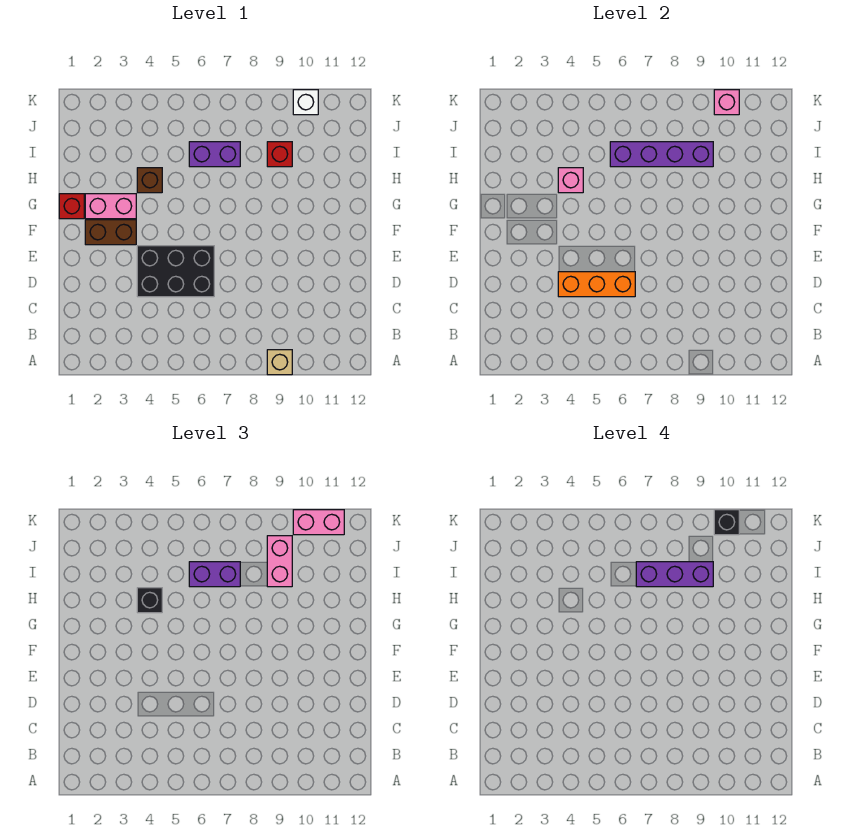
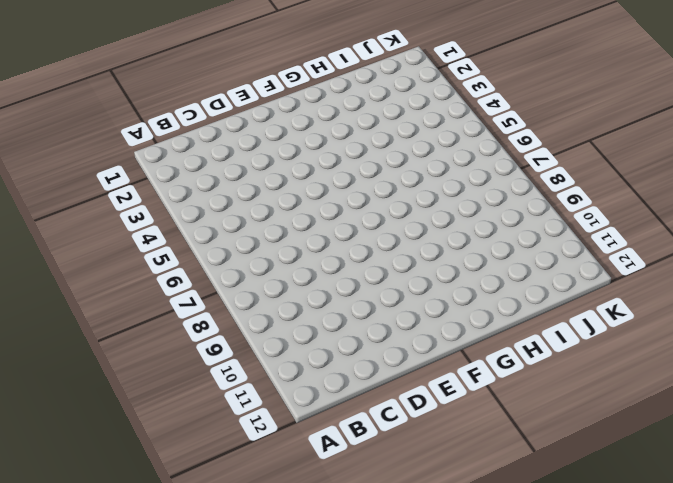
none -> tan brick A9 level 1
none -> black brick D4:E6 level 1
none -> brown brick F2:F3 level 1

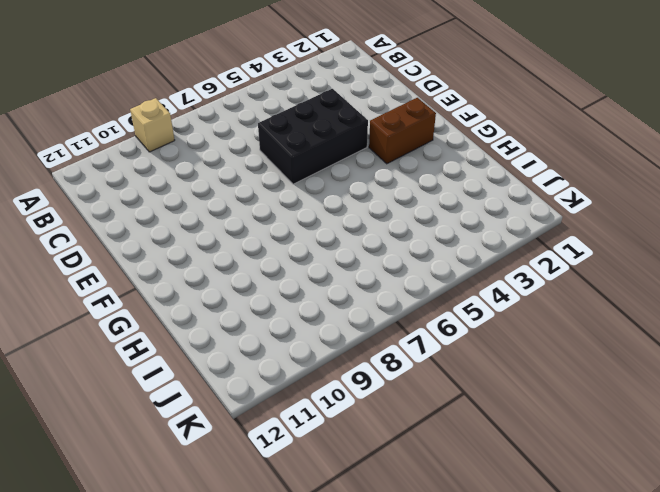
none -> red brick G1 level 1
none -> pink brick G2:G3 level 1
none -> brown brick H4 level 1

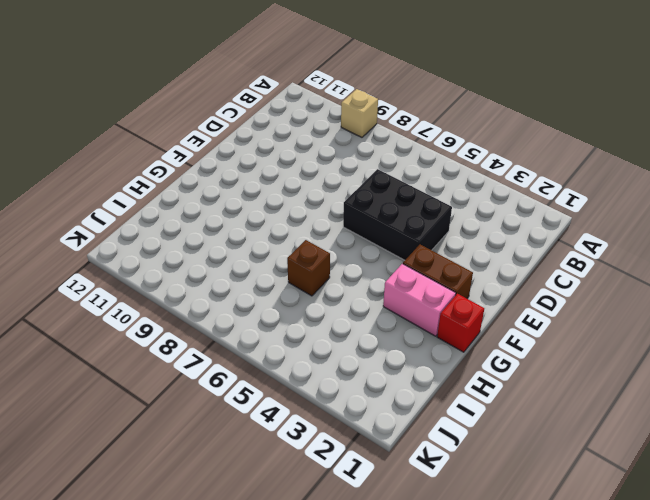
brown brick H6 level 1 -> brown brick H4 level 1
none -> purple brick I6:I7 level 1
none -> red brick I9 level 1
none -> white brick K10 level 1

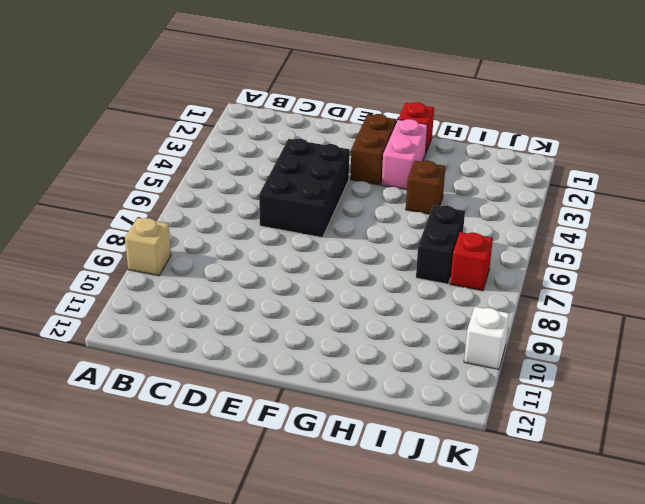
black brick I6:I7 level 1 -> purple brick I6:I7 level 1
red brick J7 level 1 -> red brick I9 level 1
none -> orange brick D4:D6 level 2
none -> pink brick H4 level 2
none -> purple brick I6:I9 level 2

